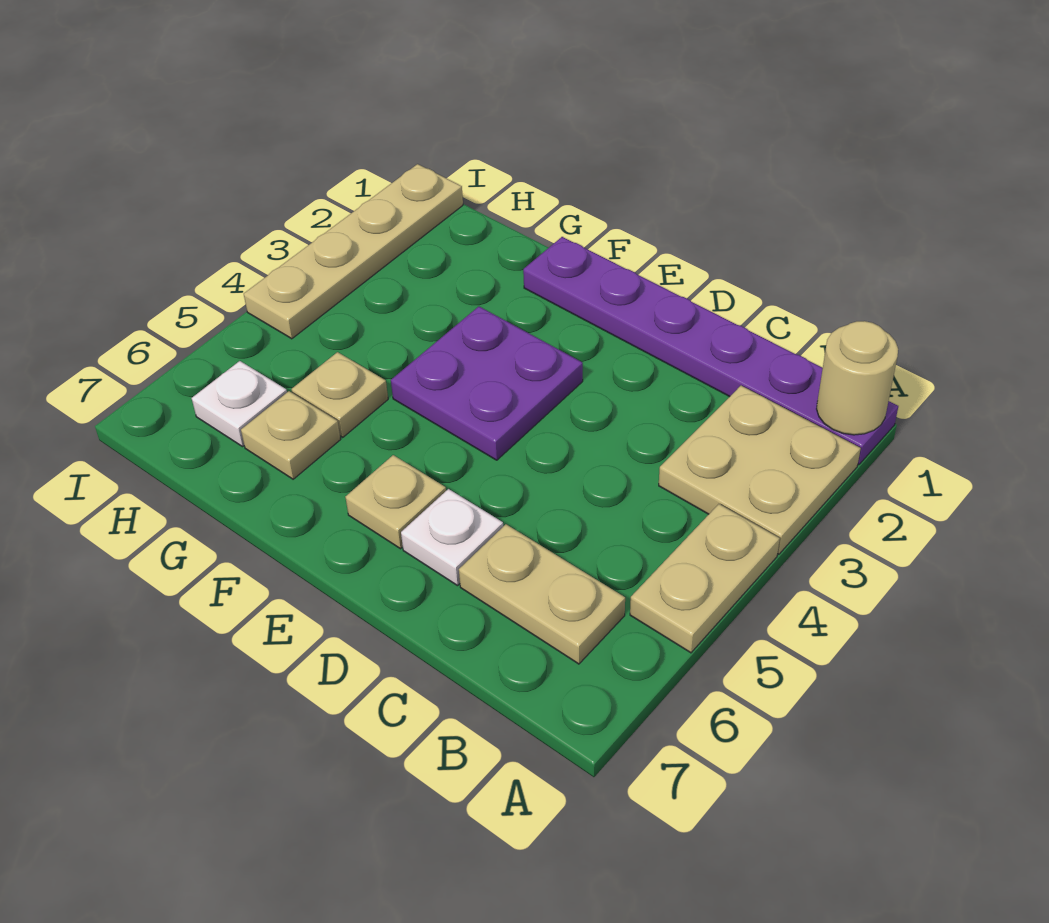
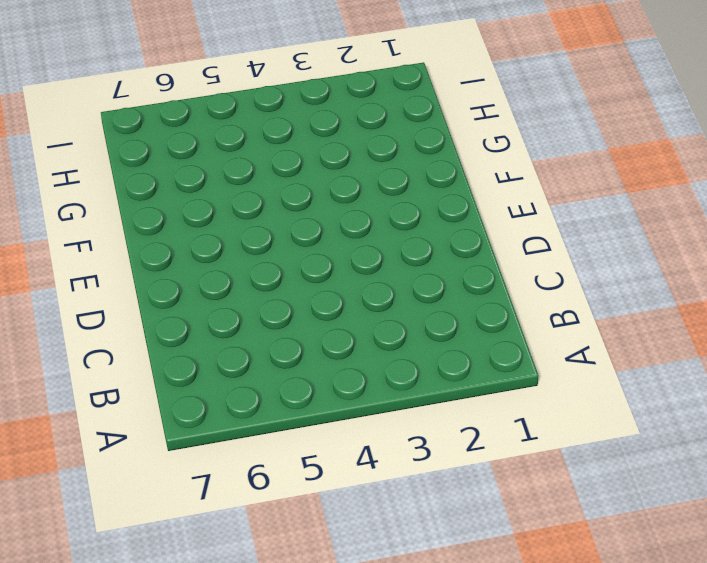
none -> purple plate A1:F1 level 1
none -> tan plate A2:B3 level 1
none -> tan plate A4:A5 level 1

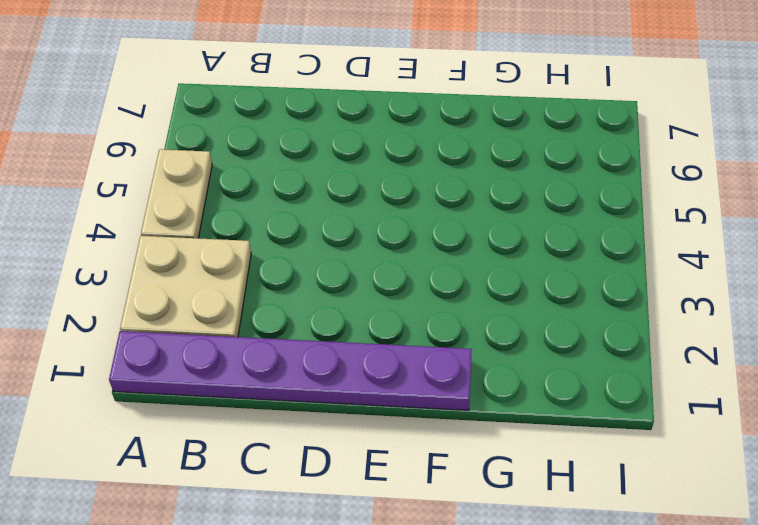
none -> tan plate B6:C6 level 1
none -> white plate D6 level 1
none -> purple plate E3:F4 level 1

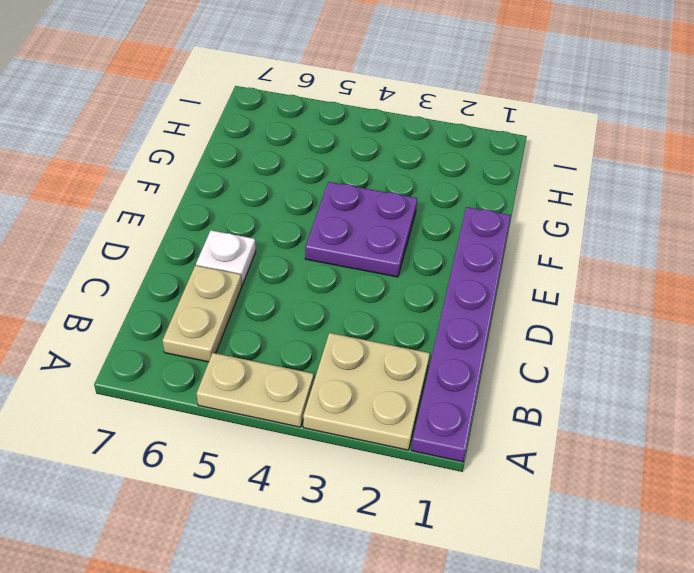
none -> tan plate E6 level 1
none -> tan plate G5 level 1
none -> tan plate G6 level 1

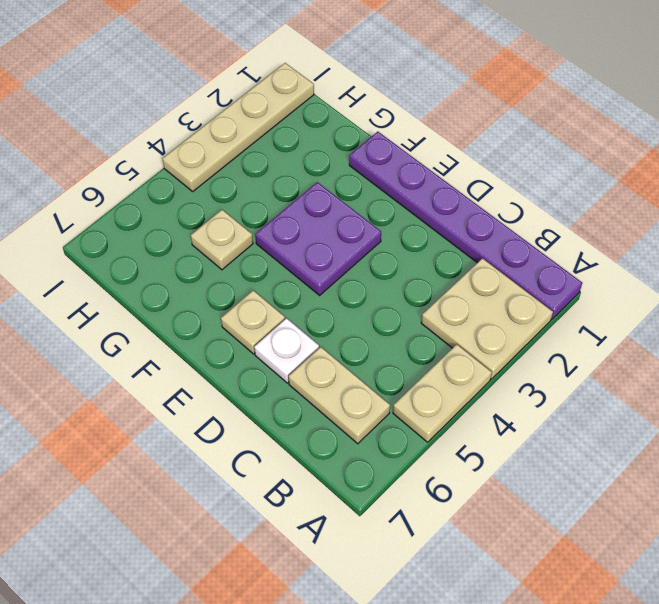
none -> tan plate G6 level 1
none -> white plate H6 level 1
none -> tan round brick A1 level 2

